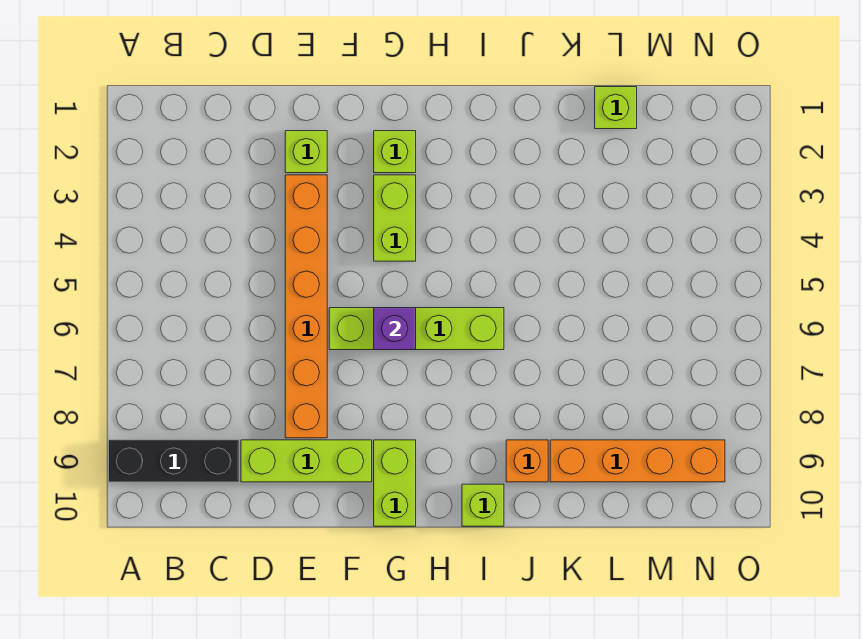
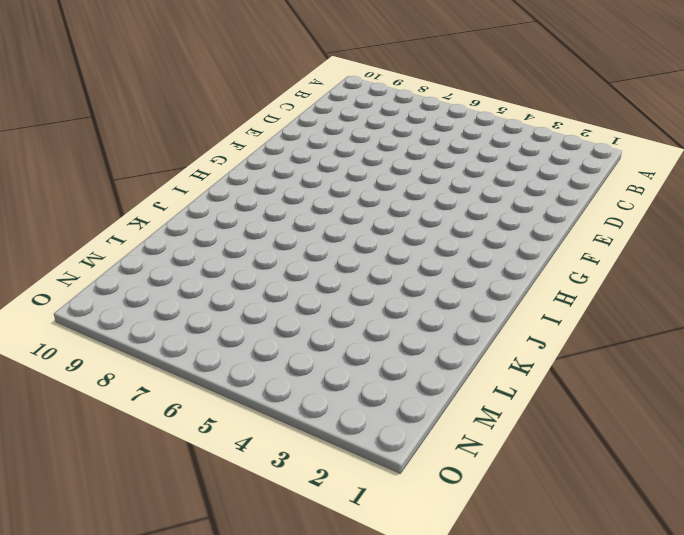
none -> black brick A9:C9 level 1
none -> lime brick D9:F9 level 1
none -> lime brick E2 level 1

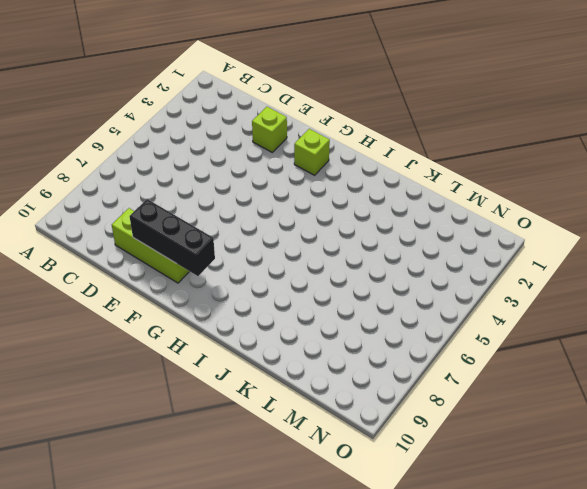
black brick E9:G9 level 2 -> black brick A9:C9 level 1
none -> orange brick E3:E8 level 1
none -> lime brick F6:I6 level 1
none -> lime brick G3:G4 level 1

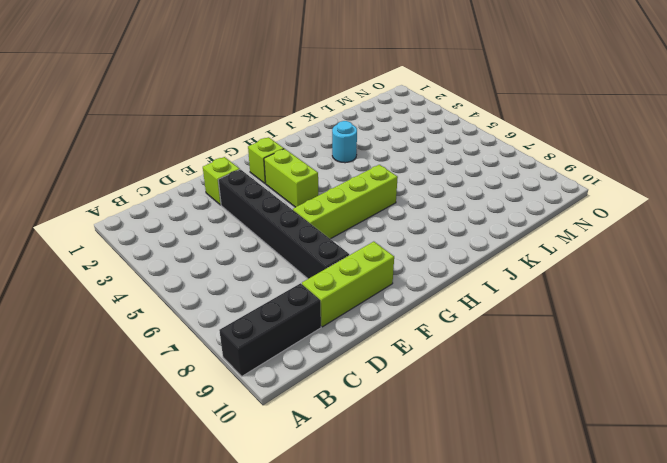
black brick E3:E8 level 1 -> orange brick E3:E8 level 1
cyan round brick J3 level 1 -> none
none -> lime brick G9:G10 level 1
none -> lime brick I10 level 1
none -> orange brick J9 level 1

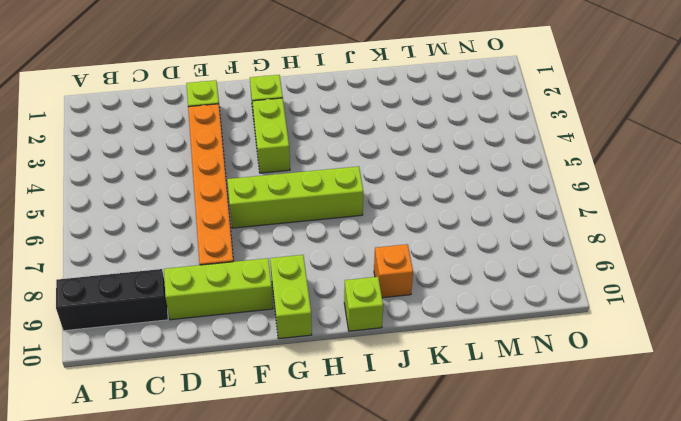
none -> orange brick K9:N9 level 1
none -> lime brick L1 level 1
none -> purple brick G6 level 2

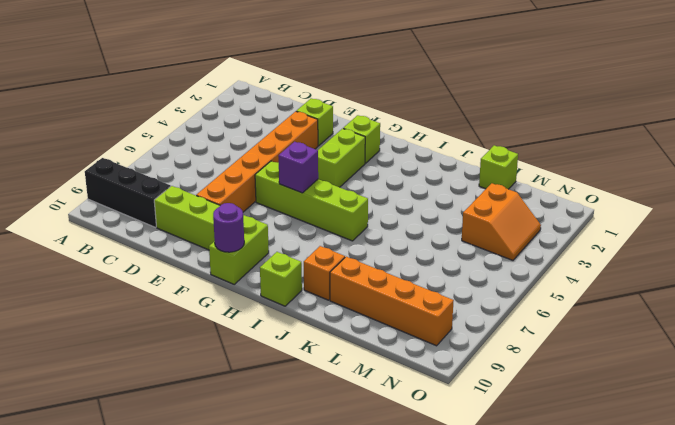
purple round brick G10 level 2 -> none
orange slope M3:N4 level 1 top M -> none

